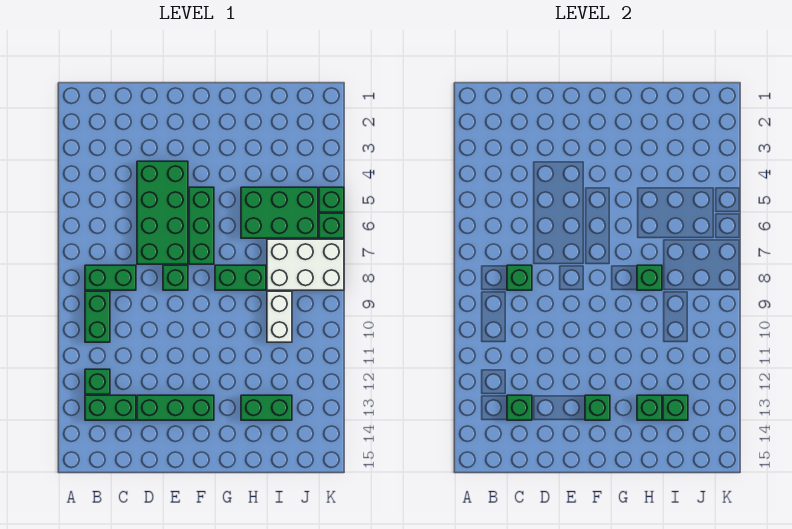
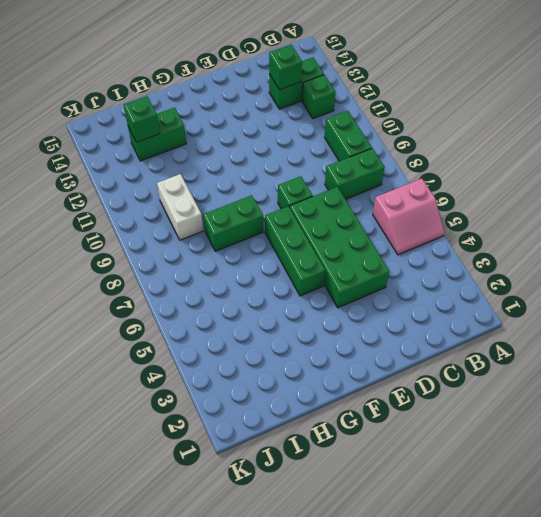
pink slope A5:B6 level 1 top 6 -> none
none -> green brick D13:F13 level 1
none -> green brick H5:J6 level 1
none -> white brick I7:K8 level 1

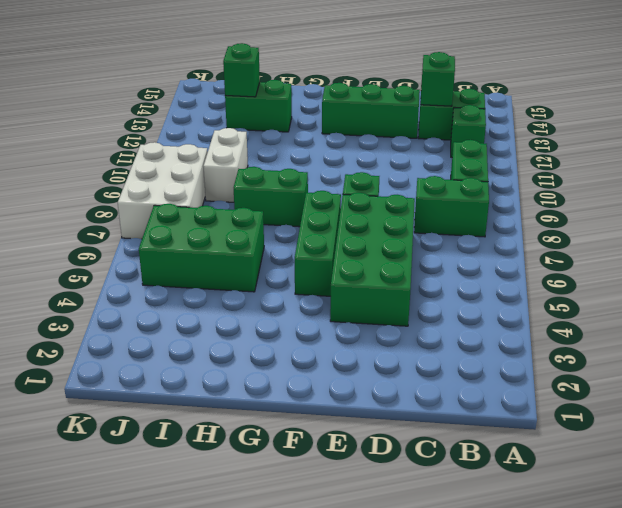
white brick J7:K9 level 1 -> white brick I7:K8 level 1
none -> green brick K5 level 1
none -> green brick K6 level 1
none -> green brick C8 level 2

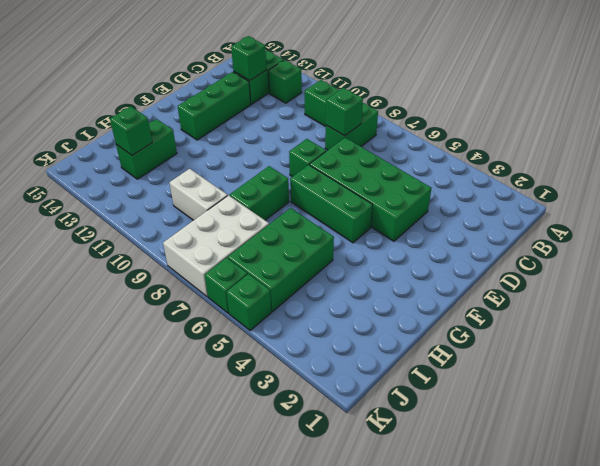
none -> green brick F13 level 2
none -> green brick H8 level 2
none -> green brick H13 level 2

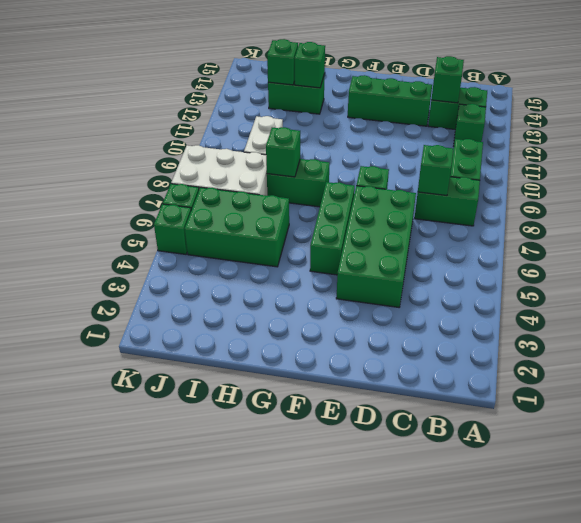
none -> green brick F13 level 2

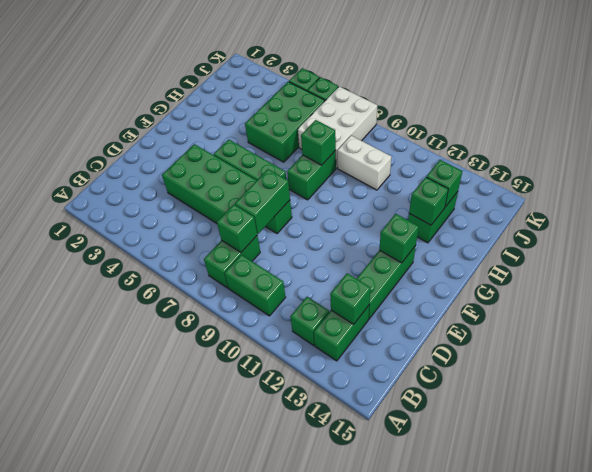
green brick D8:E8 level 2 -> none

